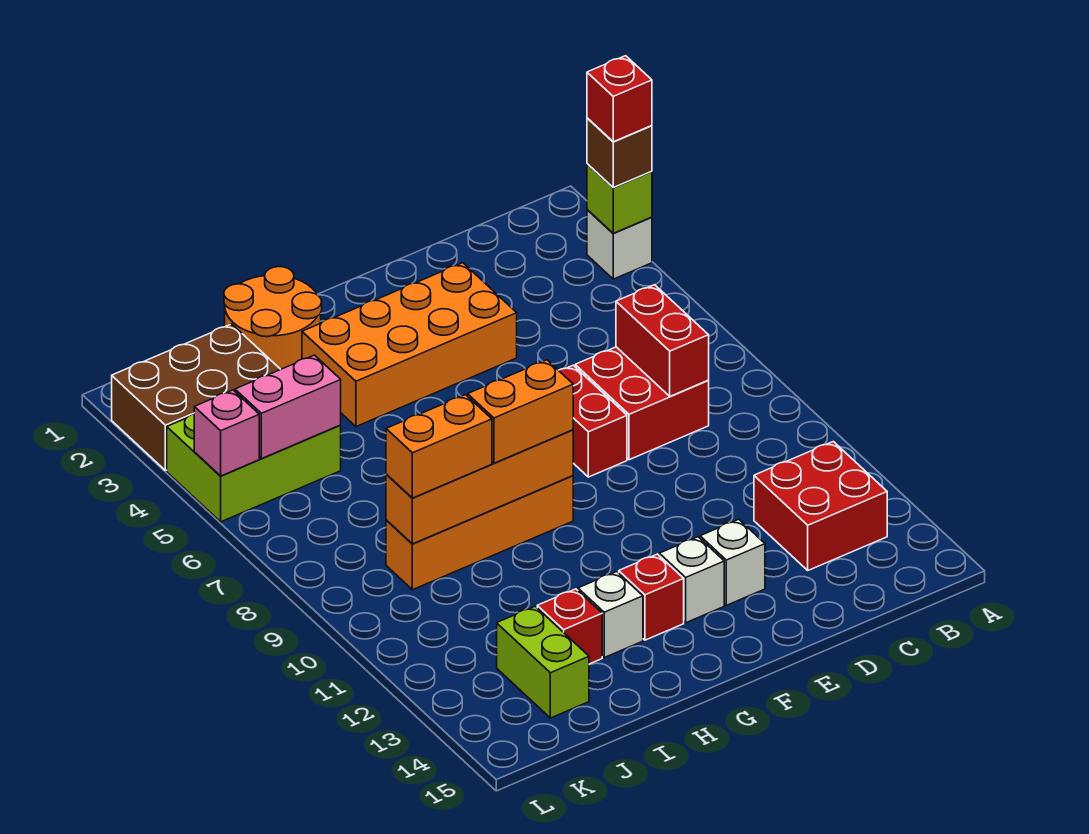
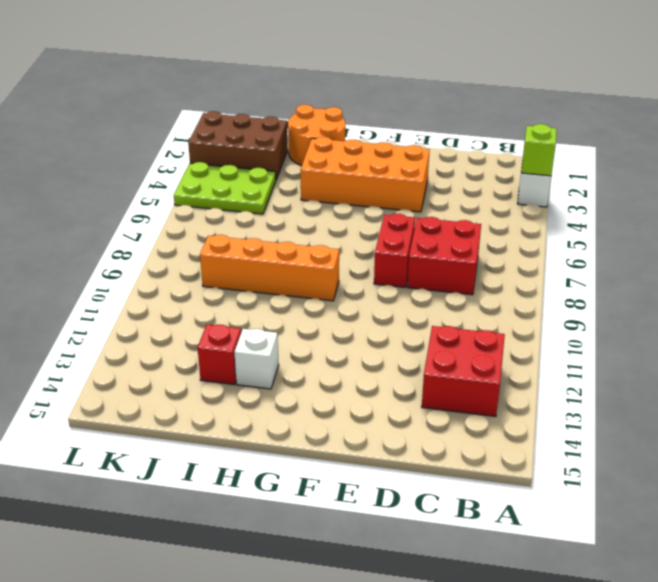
lime plate J4:L5 level 1 -> lime brick J4:L5 level 1
none -> white brick E13 level 1
none -> white brick F13 level 1
none -> red brick G13 level 1

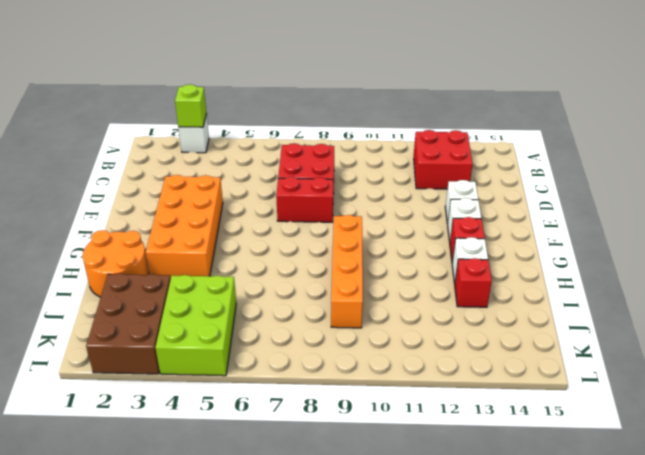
none -> lime brick J13:J14 level 1
none -> red brick C7:C8 level 2
none -> orange brick G9:J9 level 2

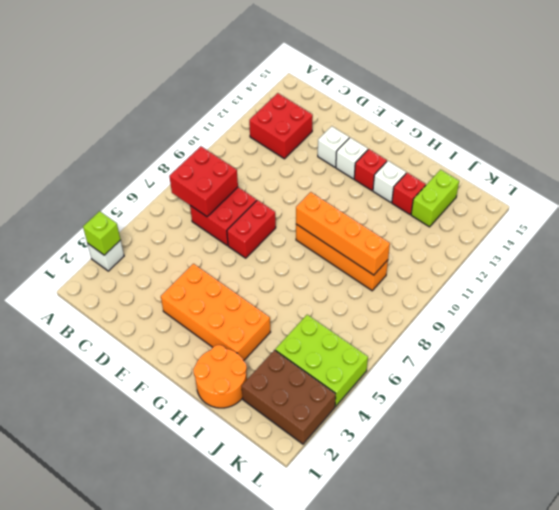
red brick B7:C8 level 2 -> red brick C7:C8 level 2
none -> pink brick J5:K5 level 2
none -> pink brick L5 level 2
none -> brown brick A3 level 3

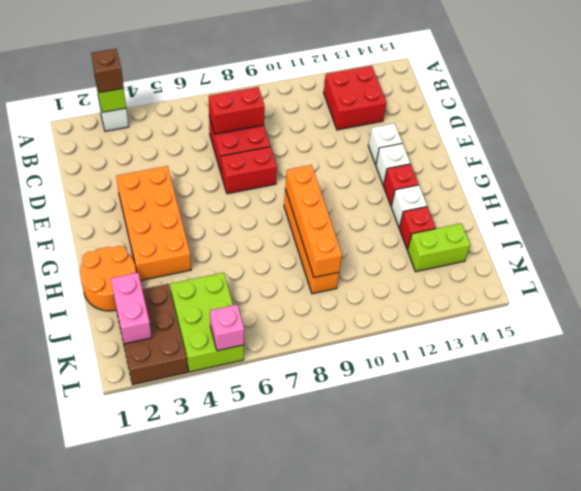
pink brick J2:K2 level 2 -> pink brick J5:K5 level 2
none -> orange brick G9:H9 level 3
none -> orange brick I9:J9 level 3
none -> red brick A3 level 4

